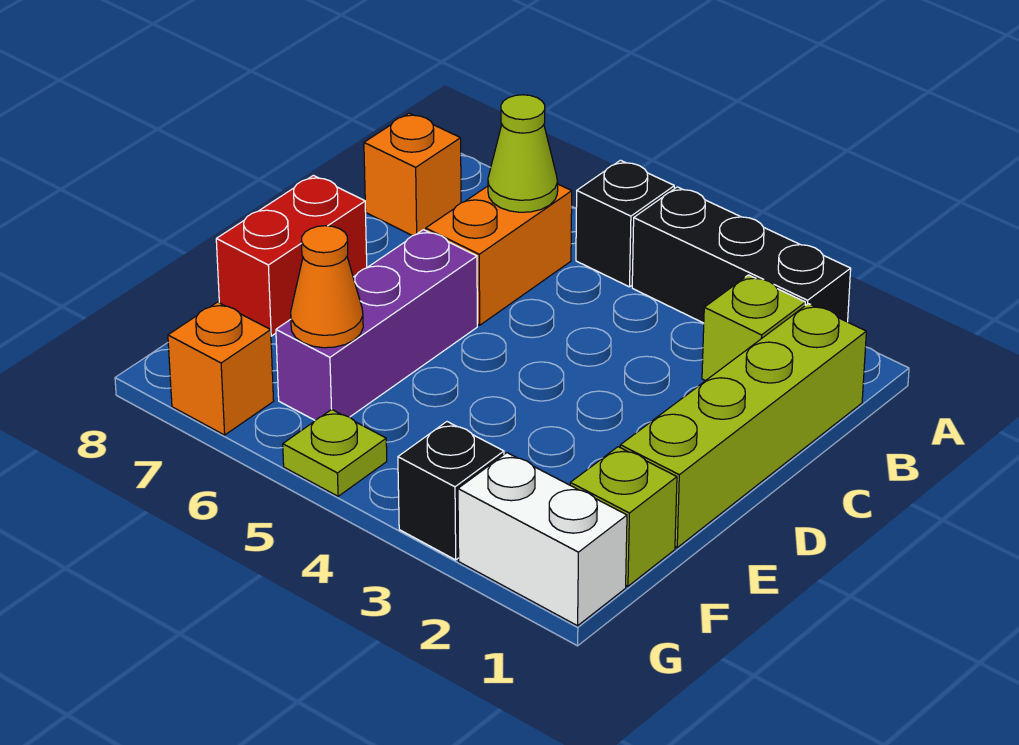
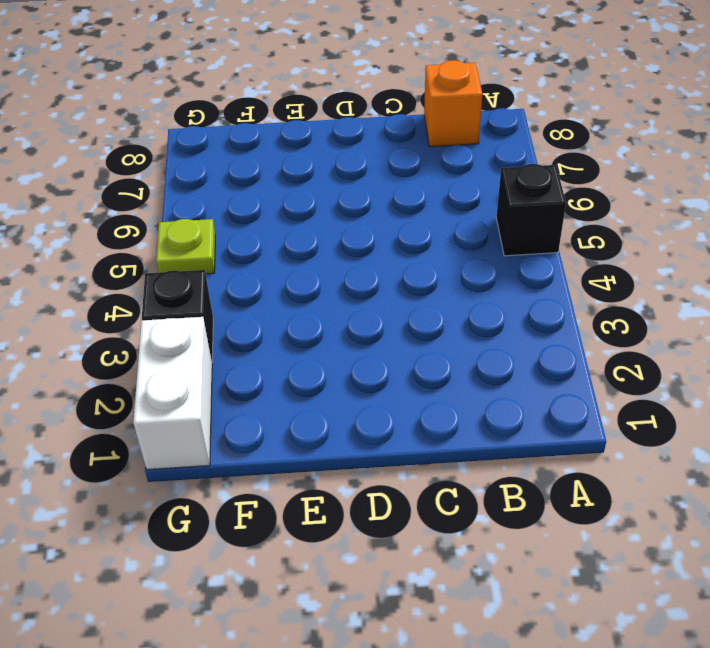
none -> black brick A2:A4 level 1
none -> lime brick B1:E1 level 1
none -> lime brick B2 level 1

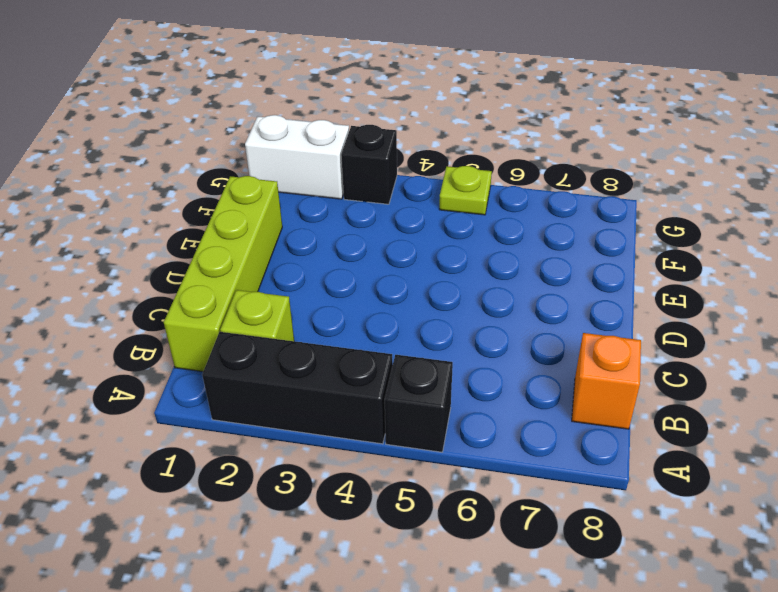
none -> orange brick B6:C6 level 1
none -> purple brick D6:F6 level 1
none -> red brick D8:E8 level 1

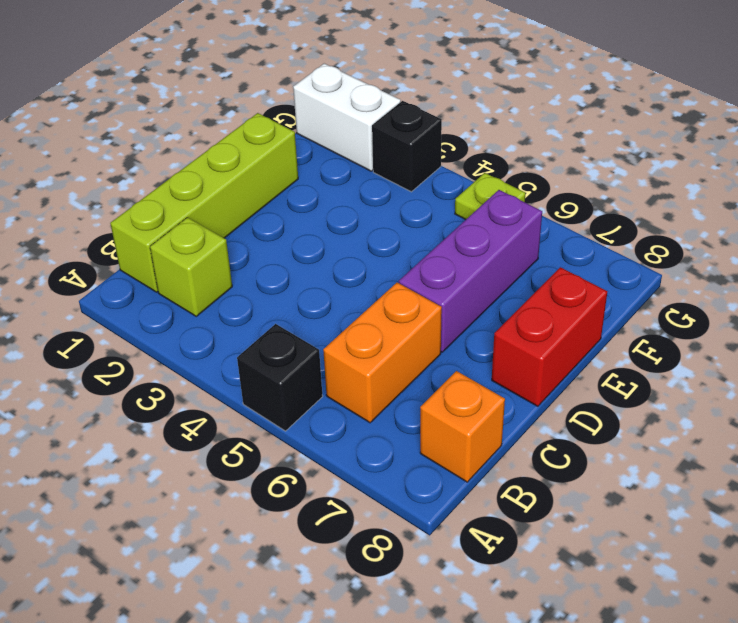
none -> black brick A2:A4 level 1
none -> lime brick F1 level 1
none -> orange brick G7 level 1

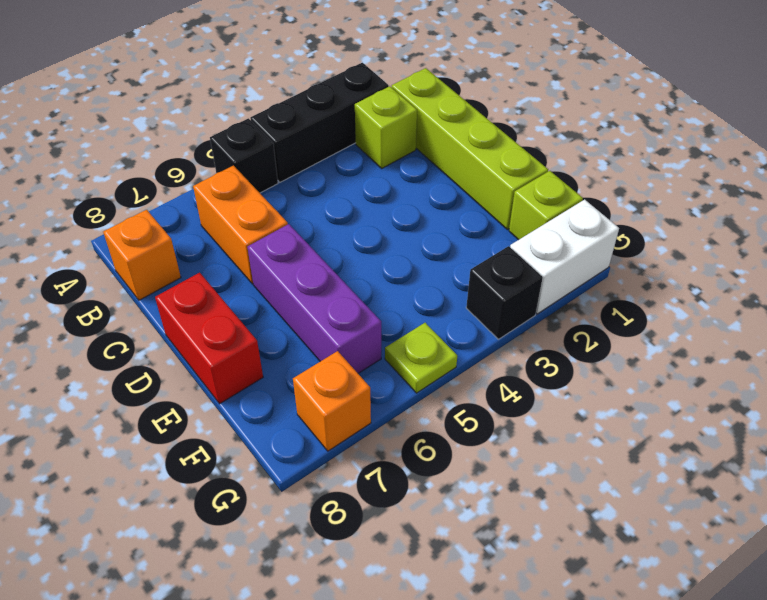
none -> lime cone B6 level 2
none -> orange cone F6 level 2

